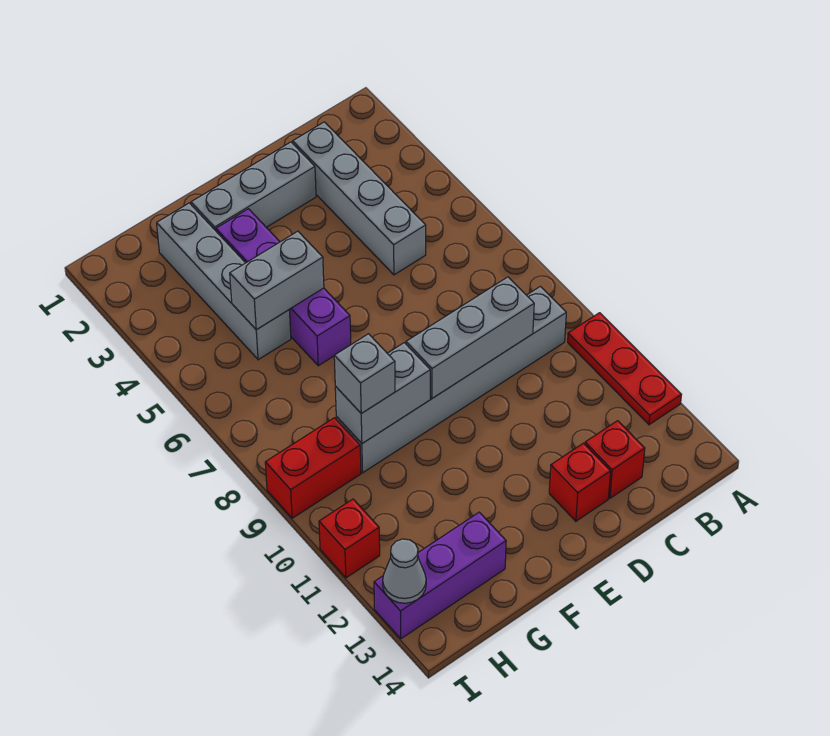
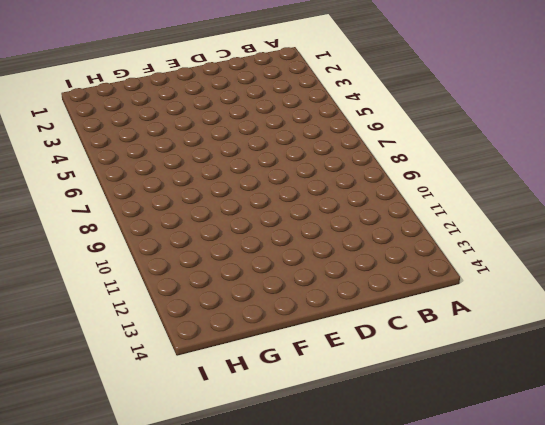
none -> red plate A10:A12 level 1
none -> grey brick B9:G9 level 1
none -> grey brick C2:C5 level 1

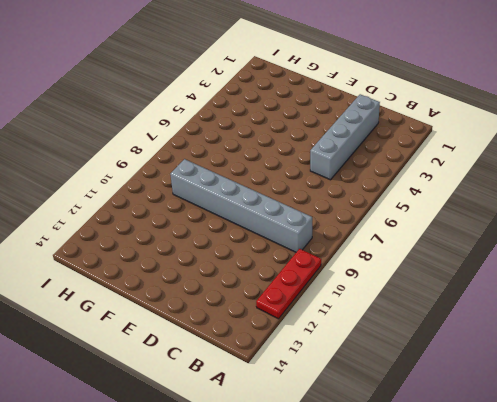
none -> red brick C13 level 1
none -> grey brick D2:F2 level 1
none -> red brick D13 level 1

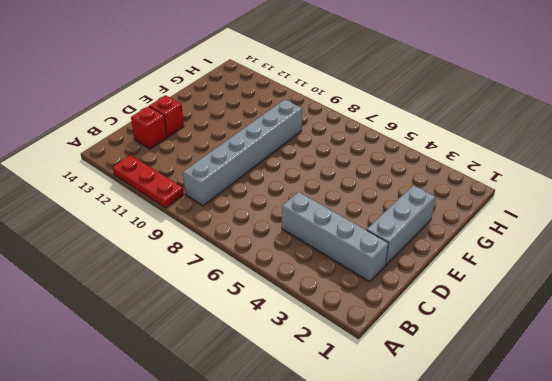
none -> purple brick F3:F6 level 1
none -> grey brick G2:G5 level 1
none -> purple brick G13:I13 level 1

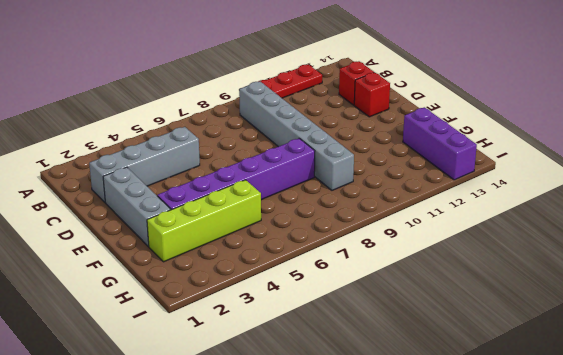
purple brick F3:F8 level 1 -> purple brick F3:F6 level 1
lime brick G2:G5 level 1 -> grey brick G2:G5 level 1
none -> red brick H9:I9 level 1
none -> red brick I11 level 1
none -> grey brick C9:E9 level 2

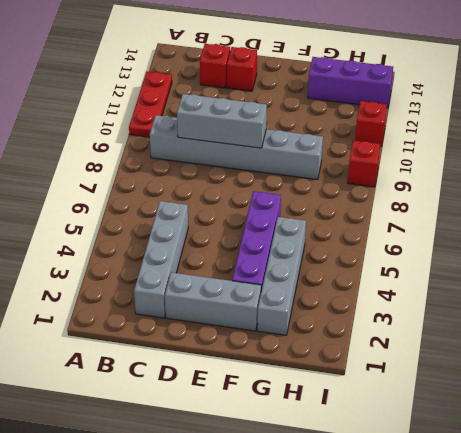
red brick I9 level 1 -> red brick H9:I9 level 1
none -> grey brick F5:G5 level 2
none -> grey brick F9:G9 level 2
none -> grey cone I13 level 2

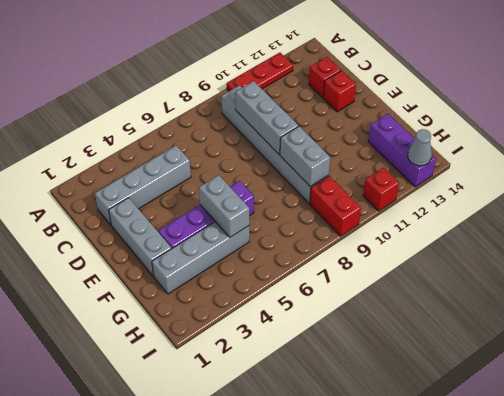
none -> grey brick G9 level 3

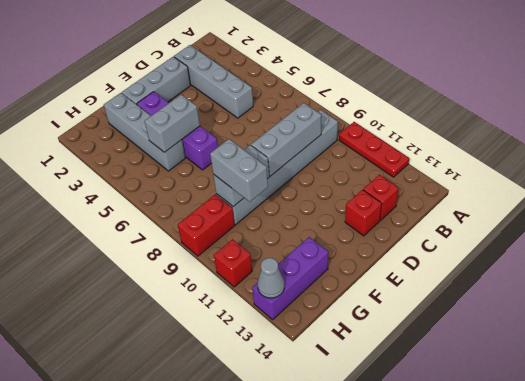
grey brick G9:G10 level 3 -> grey brick G9 level 3

